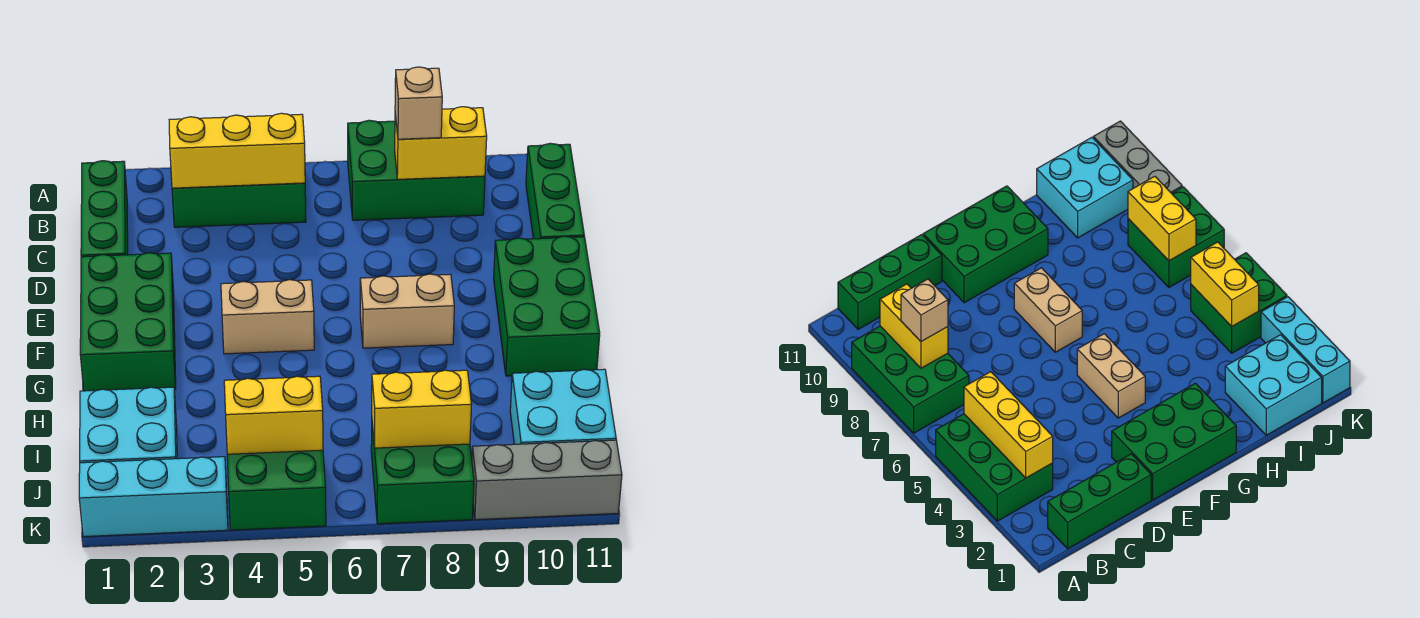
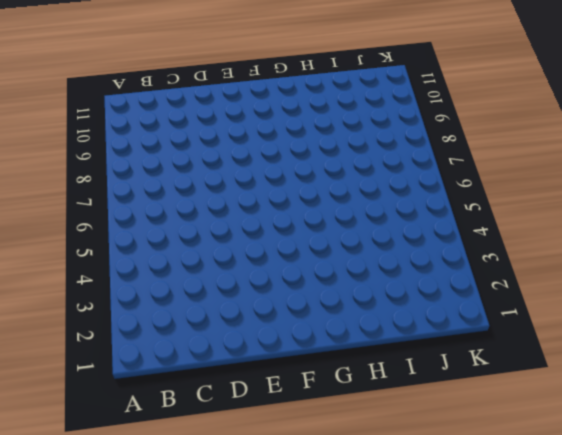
none -> green brick A3:B5 level 1
none -> green brick A7:B9 level 1
none -> green brick B1:D1 level 1

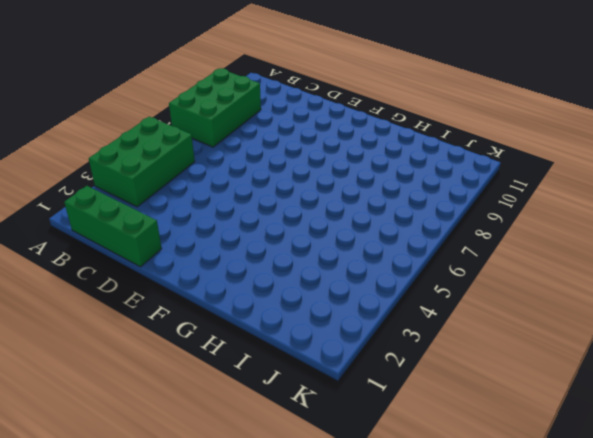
none -> green brick B11:D11 level 1
none -> green brick E1:G2 level 1
none -> green brick E10:G11 level 1

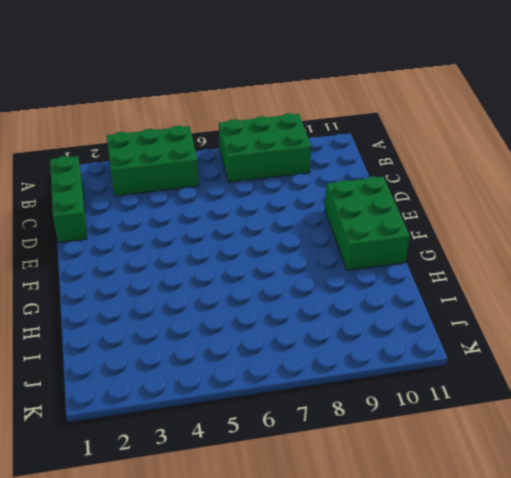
none -> green brick B11:D11 level 1
none -> green brick E1:G2 level 1
none -> tan brick F4:F5 level 1

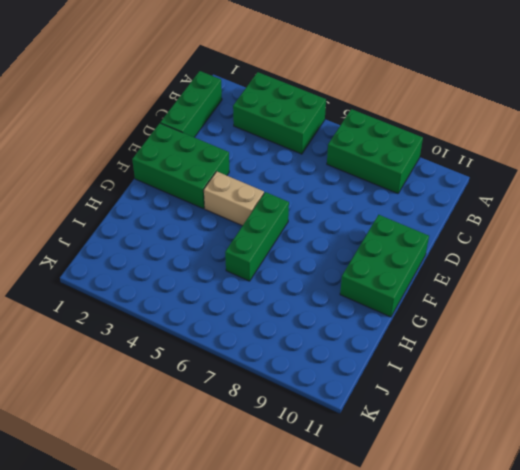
green brick E1:F3 level 1 -> green brick E1:G2 level 1
green brick F6:H6 level 1 -> green brick B11:D11 level 1
none -> tan brick F7:F8 level 1
none -> cyan brick I1:J2 level 1
none -> cyan brick I10:J11 level 1

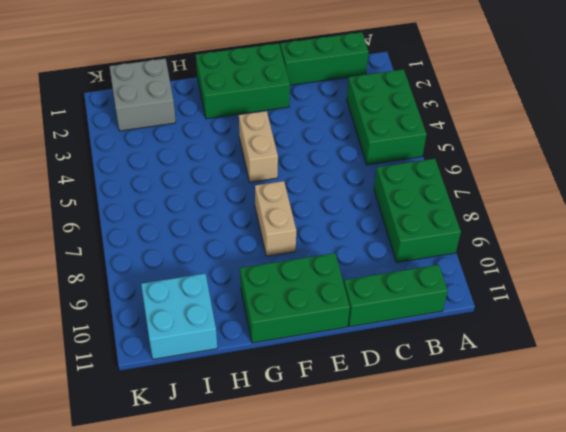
grey brick I1:J2 level 1 -> cyan brick I1:J2 level 1
none -> green brick J4:K5 level 1
none -> green brick J7:K8 level 1
none -> cyan brick K1:K3 level 1

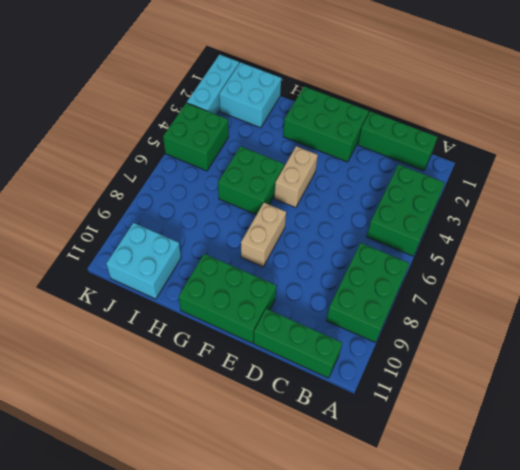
green brick G5:H6 level 1 -> green brick J7:K8 level 1
none -> grey brick K9:K11 level 1
none -> yellow brick B3:B5 level 2
none -> yellow brick B8:B9 level 2

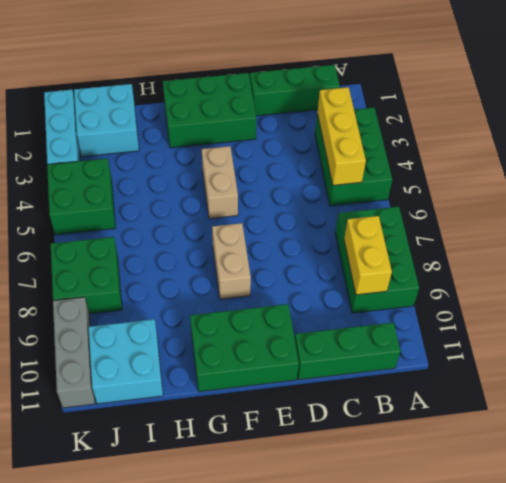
none -> yellow brick J4:J5 level 2
none -> yellow brick J7:J8 level 2
none -> tan brick B8 level 3

